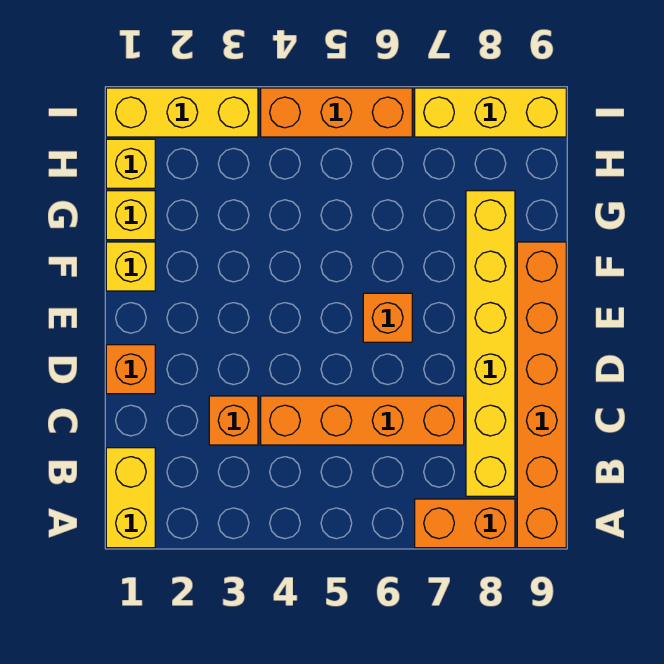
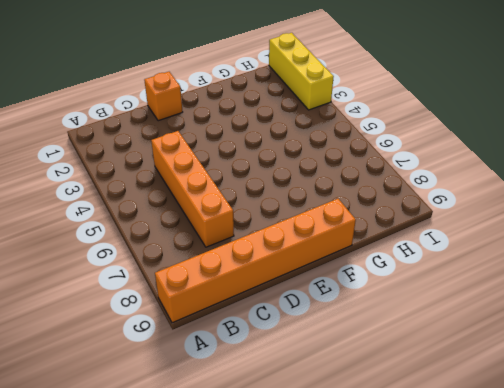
none -> yellow brick A1:B1 level 1
none -> orange brick A7:A8 level 1
none -> yellow brick B8:G8 level 1

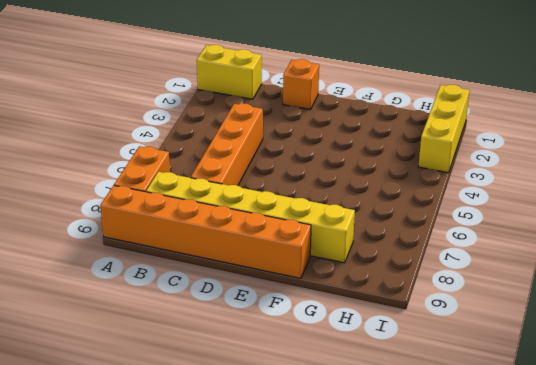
none -> orange brick C3 level 1
none -> orange brick E6 level 1
none -> yellow brick F1 level 1

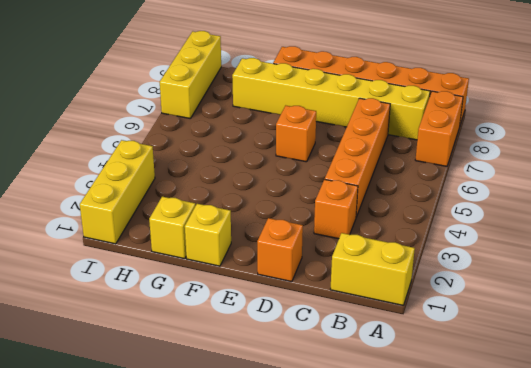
none -> yellow brick H1 level 1
none -> orange brick I4:I6 level 1

